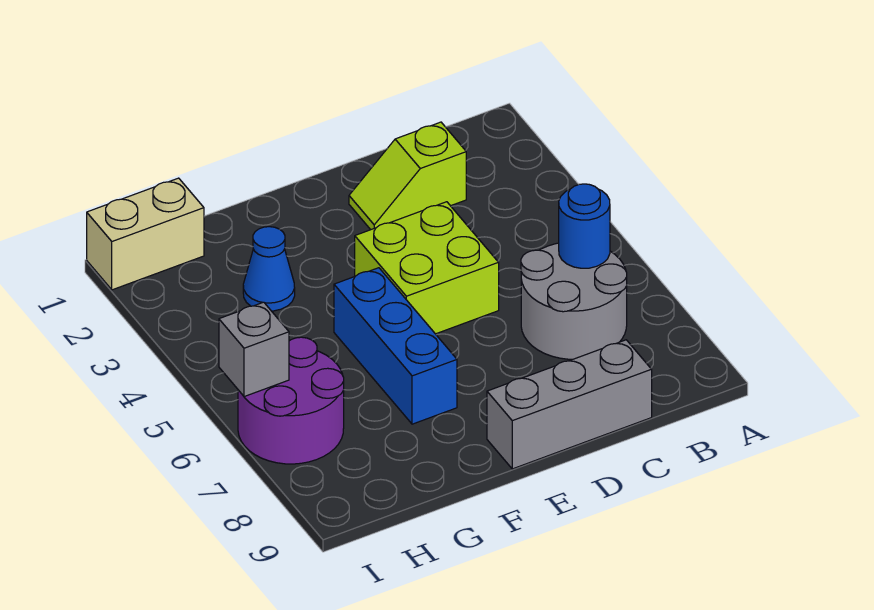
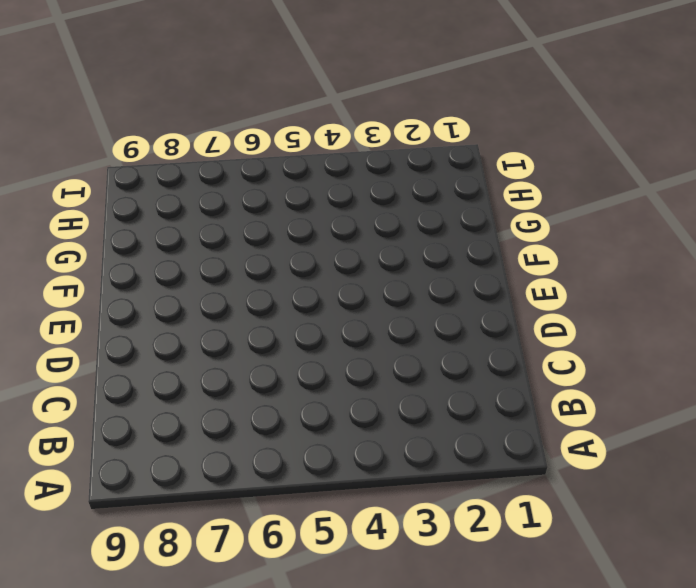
none -> grey round brick B6:C7 level 1
none -> lime slope C2:D2 level 1 top C

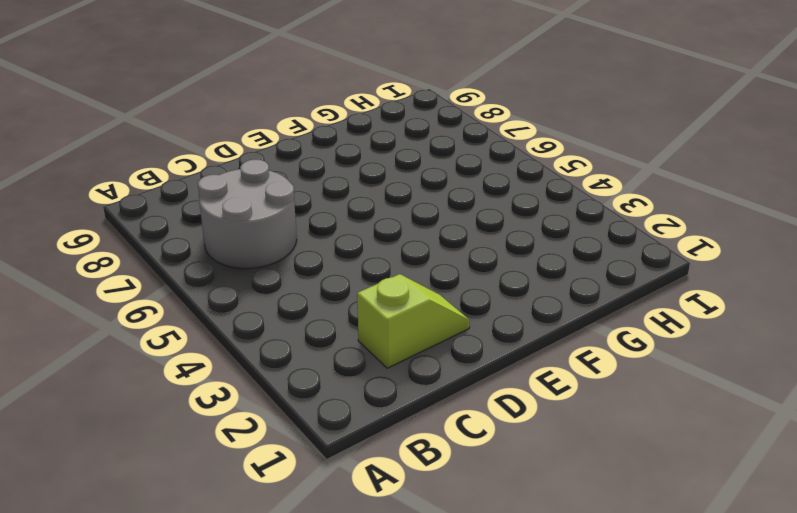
none -> grey brick C9:E9 level 1
none -> lime brick D4:E5 level 1

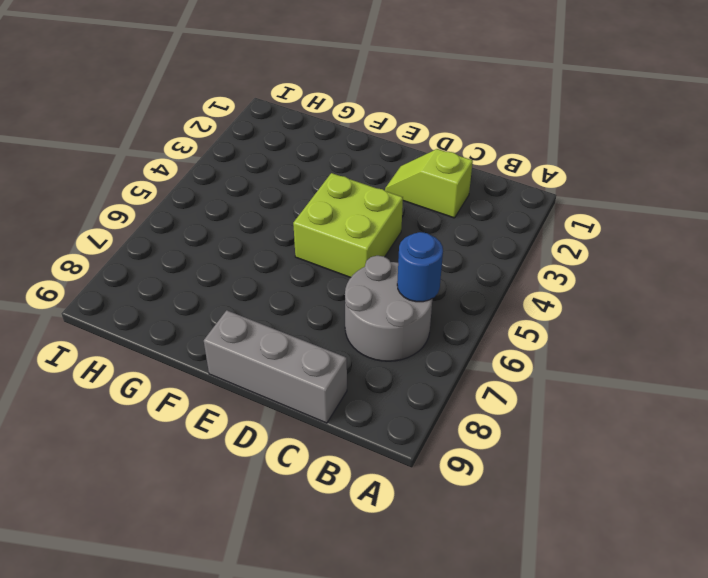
none -> blue brick F5:F7 level 1
none -> blue cone G3 level 1

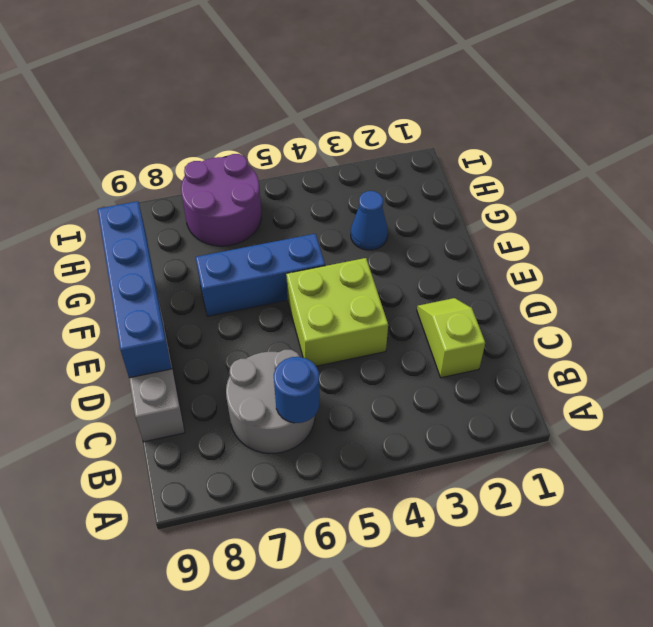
blue brick D9:G9 level 2 -> none
none -> tan brick H1:I1 level 1
none -> grey brick I6 level 2

